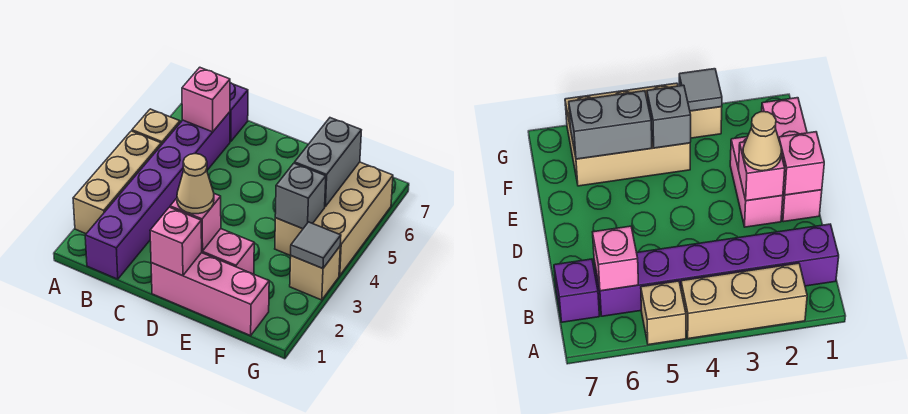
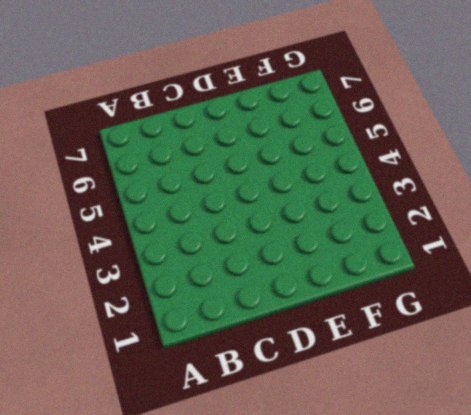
none -> tan brick A2:A4 level 1
none -> tan brick A5 level 1
none -> purple brick B1:B6 level 1

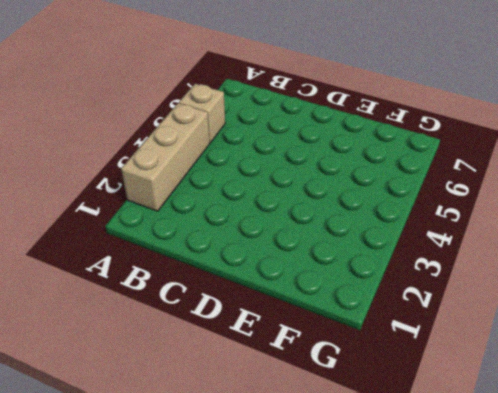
none -> purple brick B1:B6 level 1
none -> purple brick B7 level 1
none -> pink brick D1:F1 level 1

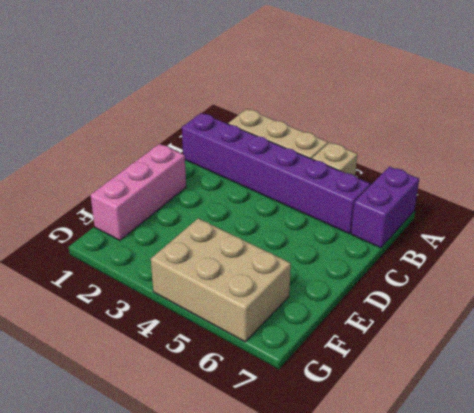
purple brick A7:B7 level 1 -> purple brick B7 level 1
none -> pink brick D2:E2 level 1
none -> tan brick G3 level 1
none -> pink brick B6 level 2

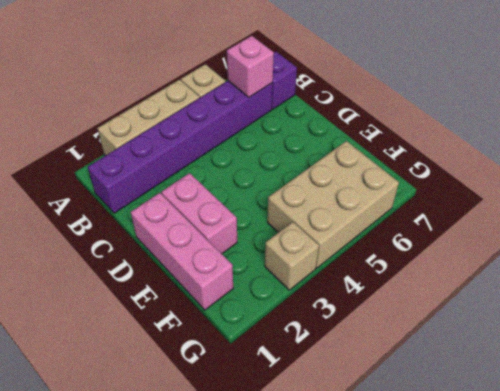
none -> pink brick D1 level 2
none -> pink brick D2 level 2
none -> grey brick F4 level 2

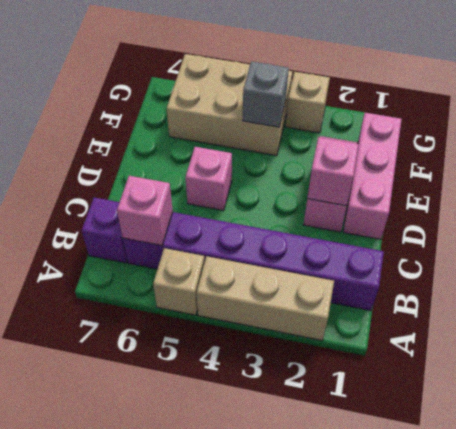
pink brick D5 level 1 -> pink brick D1 level 2
none -> grey brick F5:F6 level 2
none -> grey tile G3 level 2
none -> tan cone D2 level 3

